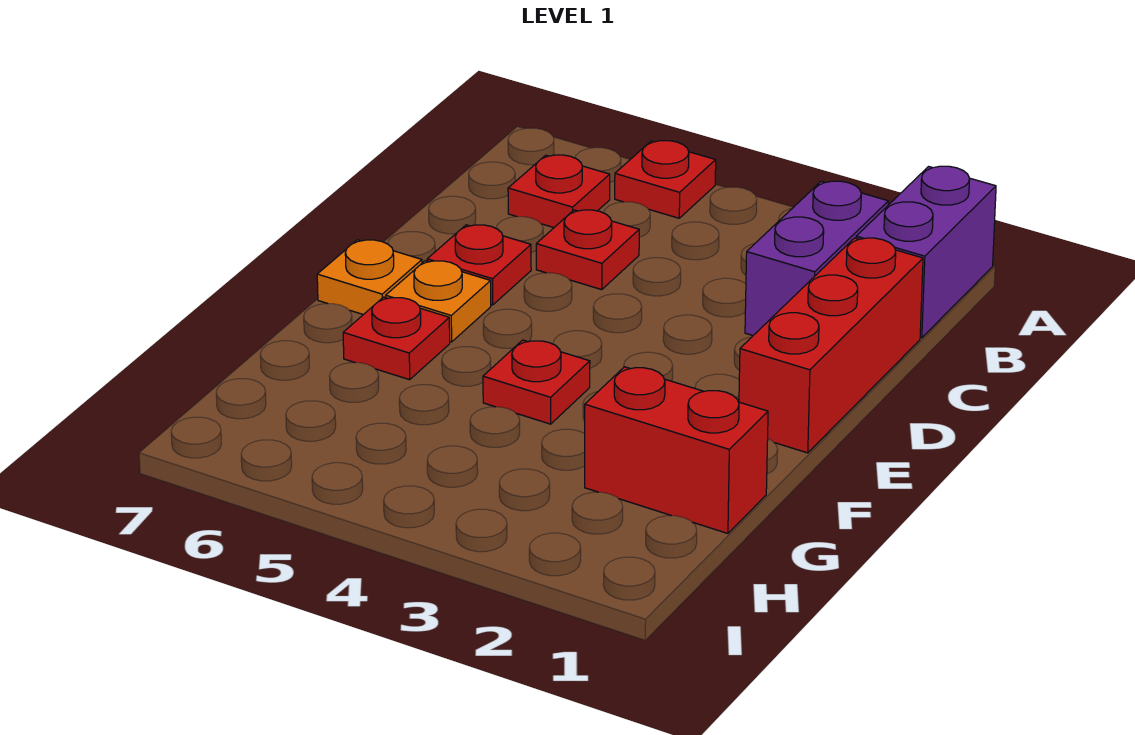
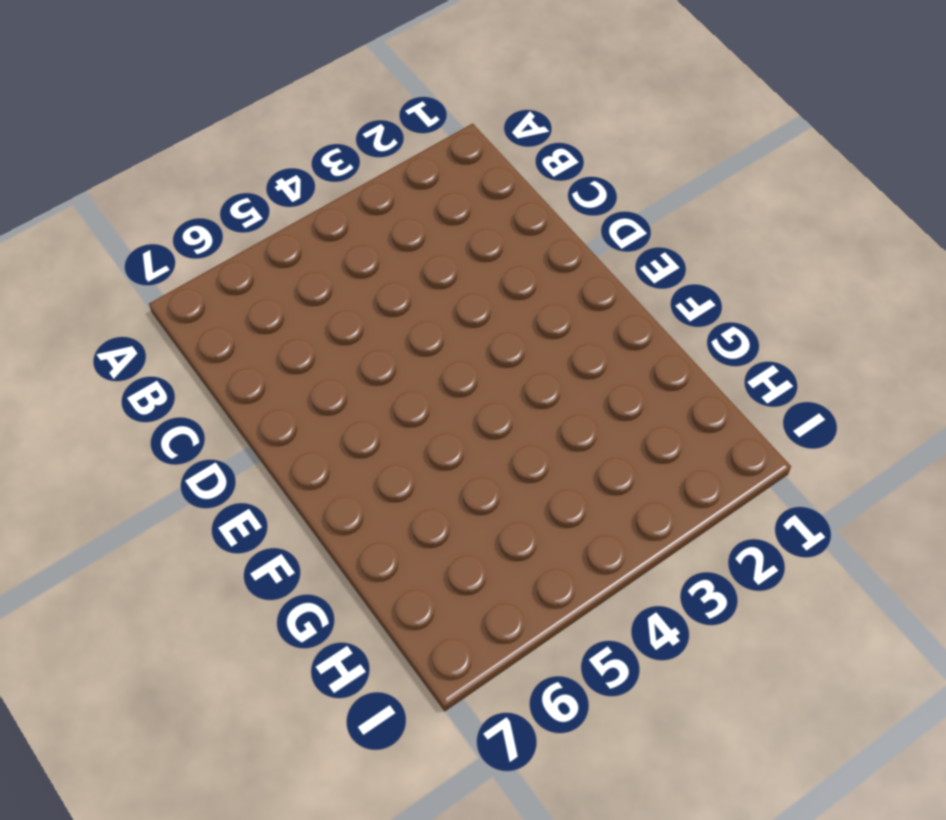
none -> purple brick A1:B1 level 1
none -> red plate A5 level 1
none -> purple brick B2:C2 level 1

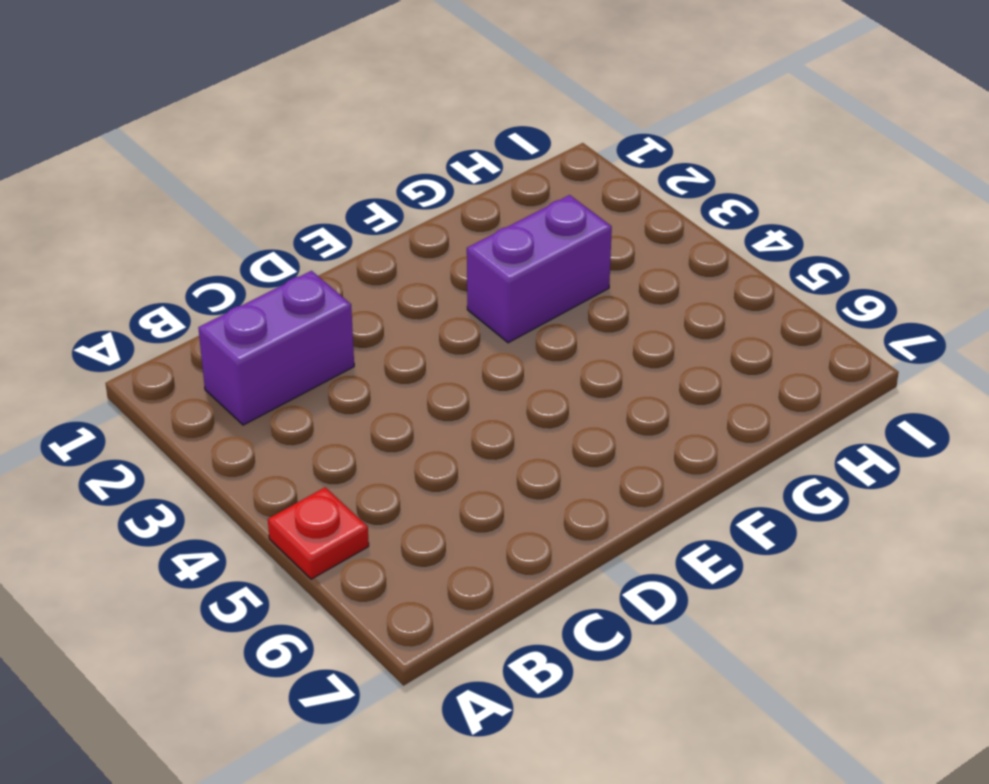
purple brick F3:G3 level 1 -> purple brick A1:B1 level 1
none -> red plate B6 level 1
none -> red brick C1:E1 level 1
none -> red plate C5 level 1

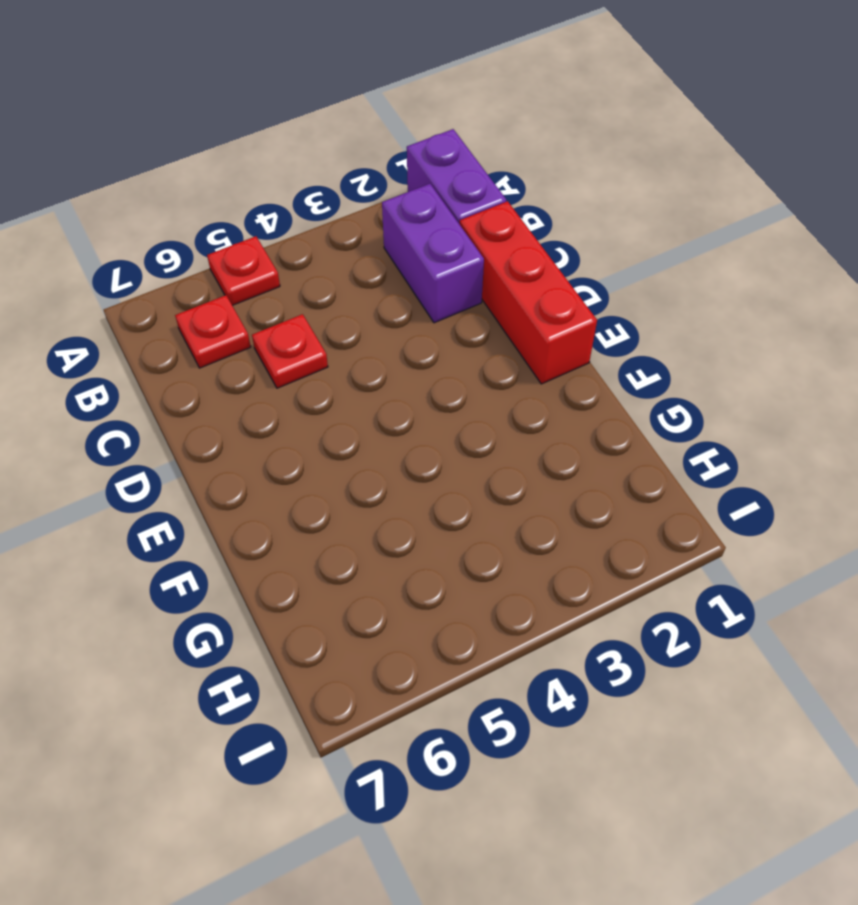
none -> red plate D6 level 1
none -> orange plate E6 level 1
none -> orange plate E7 level 1

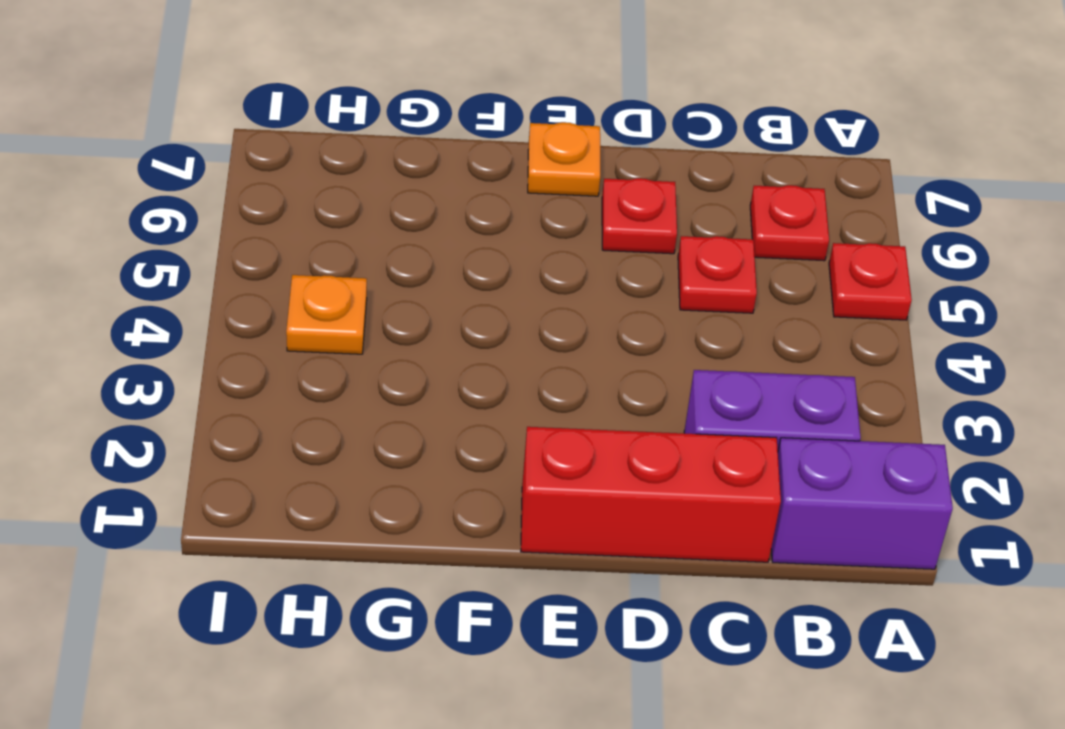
orange plate H4 level 1 -> orange plate E6 level 1
none -> red plate F4 level 1
none -> red plate F6 level 1
none -> red brick G1:G2 level 1

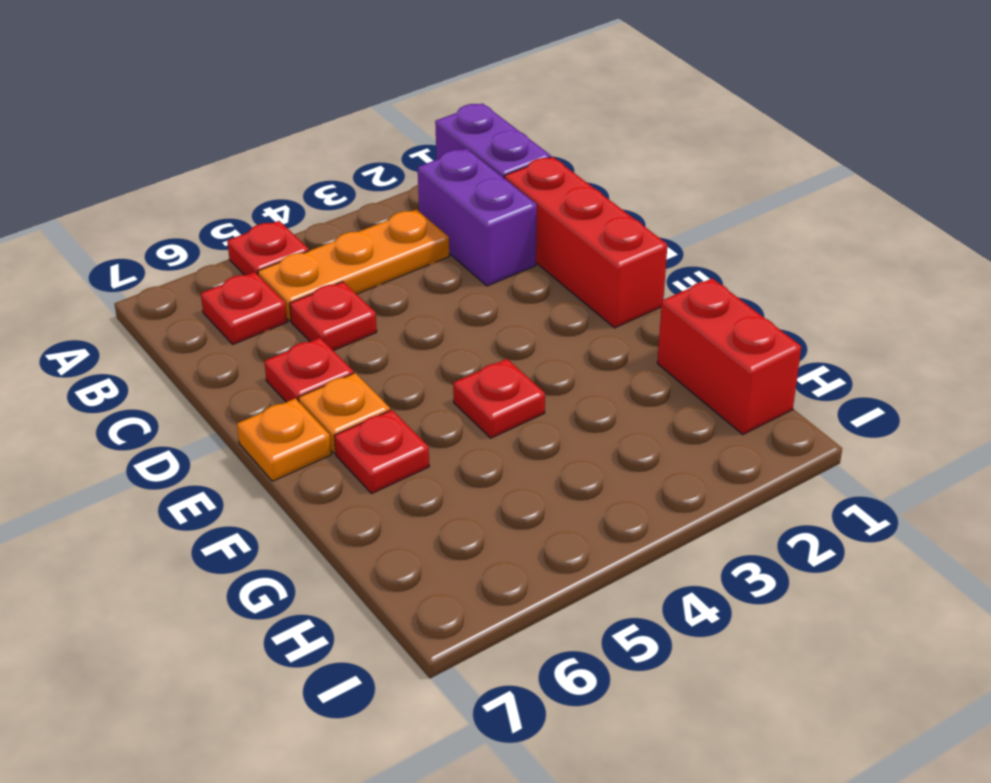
orange plate B3:B5 level 1 -> none
red brick G1:H1 level 1 -> red brick G1:G2 level 1

